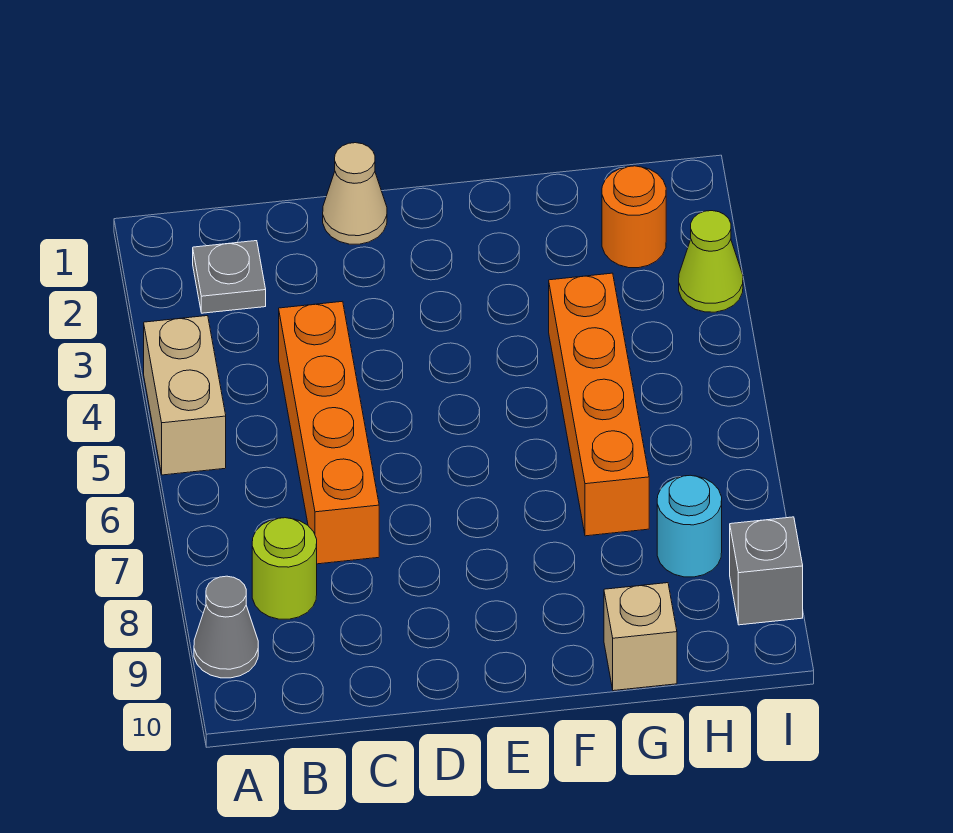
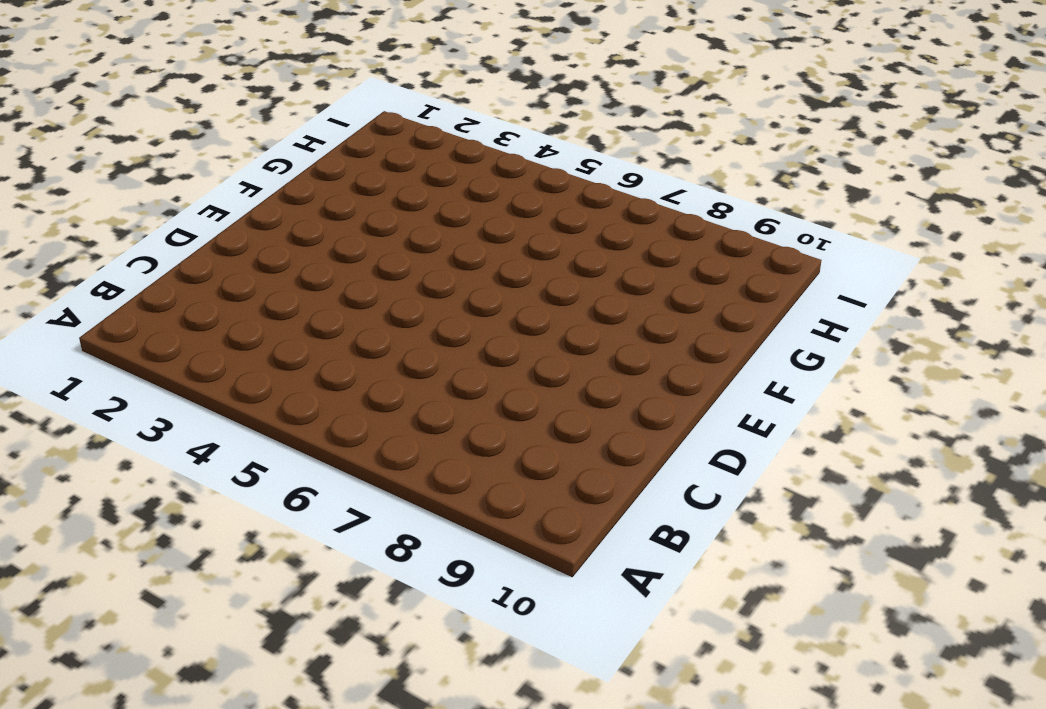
none -> tan brick A4:A5 level 1
none -> grey cone A9 level 1
none -> grey plate B2 level 1

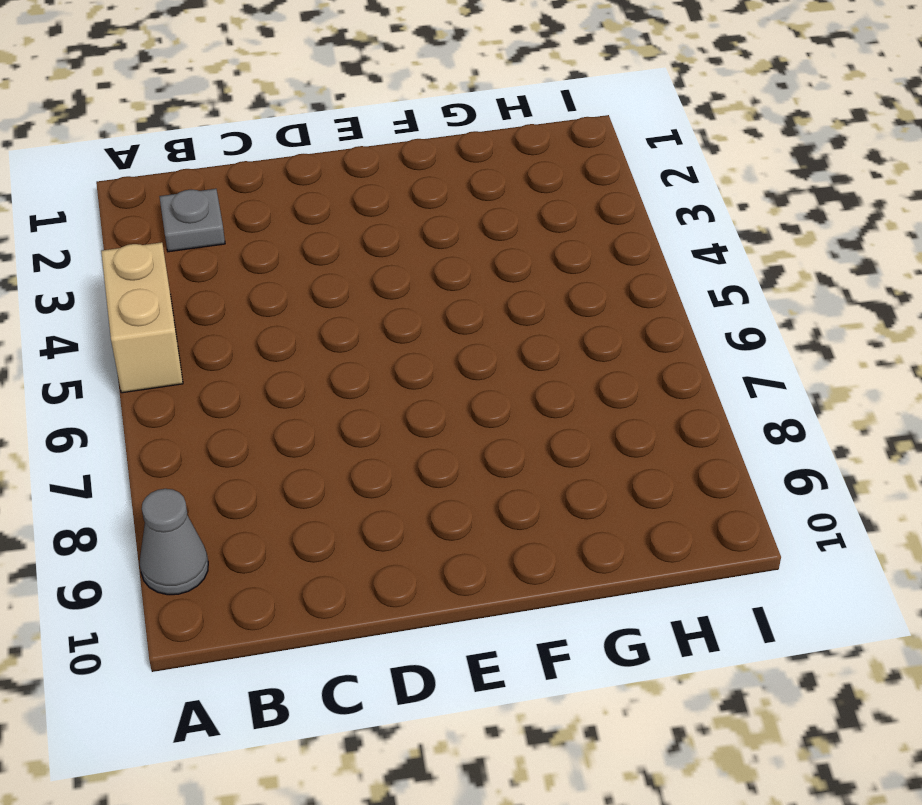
none -> lime round brick B8 level 1
none -> orange brick C4:C7 level 1
none -> tan cone D1 level 1

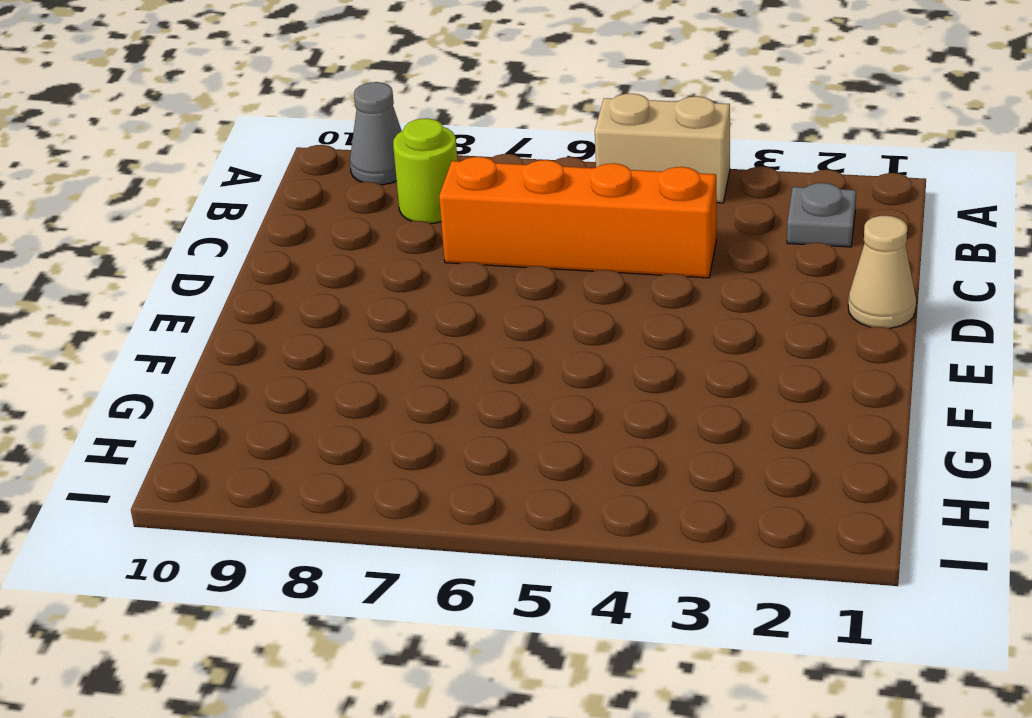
none -> orange brick G4:G7 level 1
none -> tan brick G10 level 1
none -> orange round brick H2 level 1

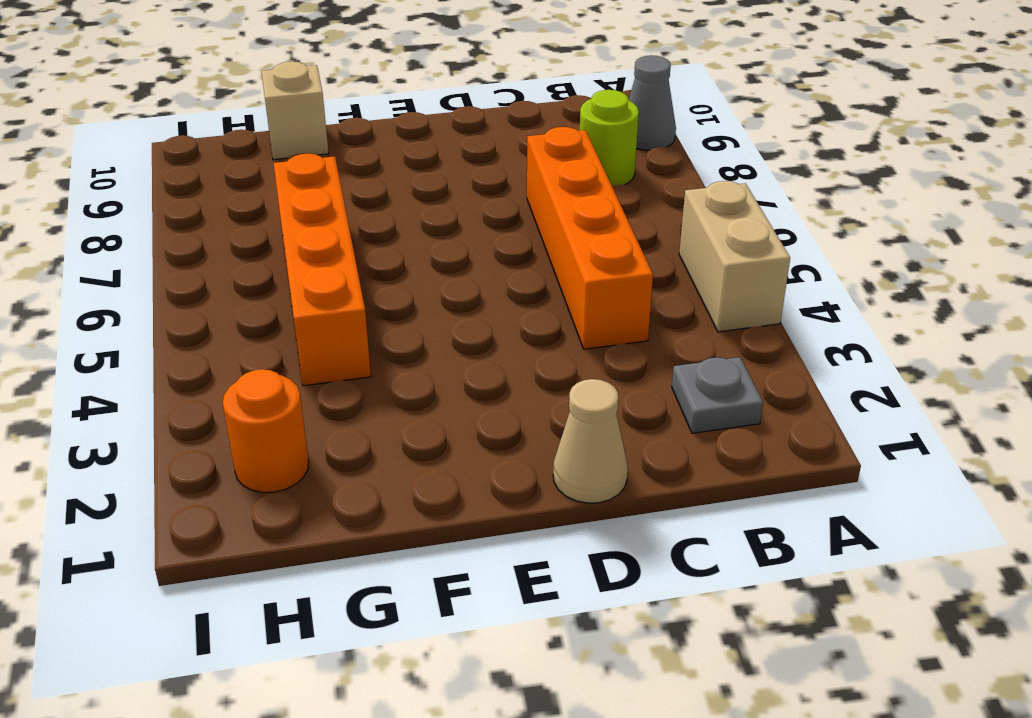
none -> cyan round brick H8 level 1
none -> lime cone I3 level 1
none -> grey brick I9 level 1

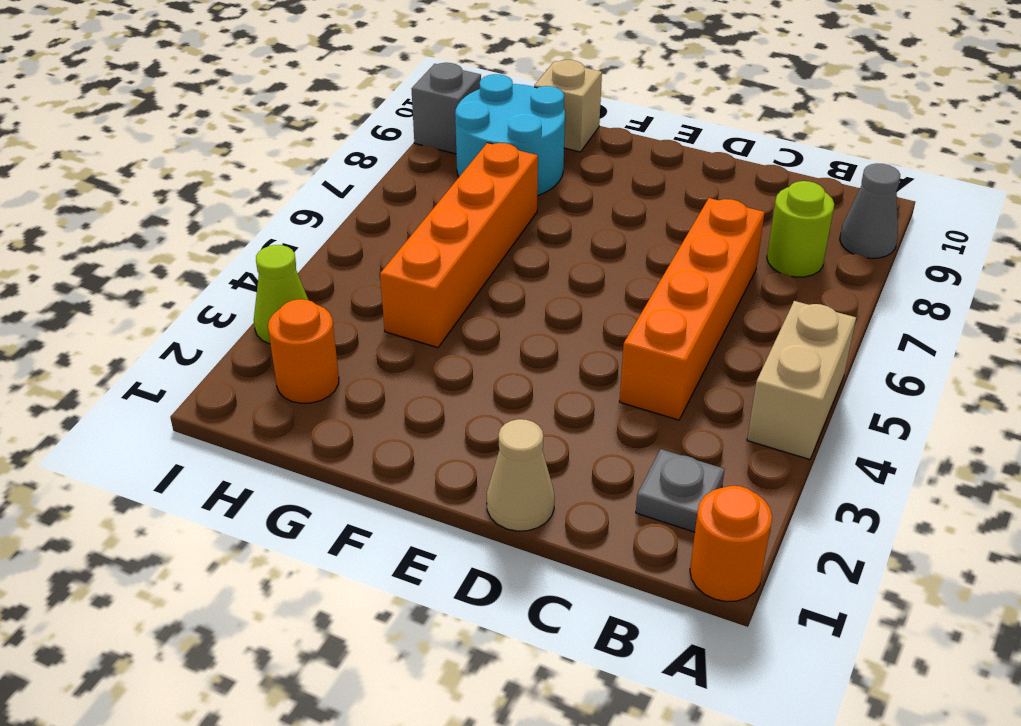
orange round brick A1 level 1 -> none
cyan round brick G8:H9 level 1 -> cyan round brick H8 level 1

